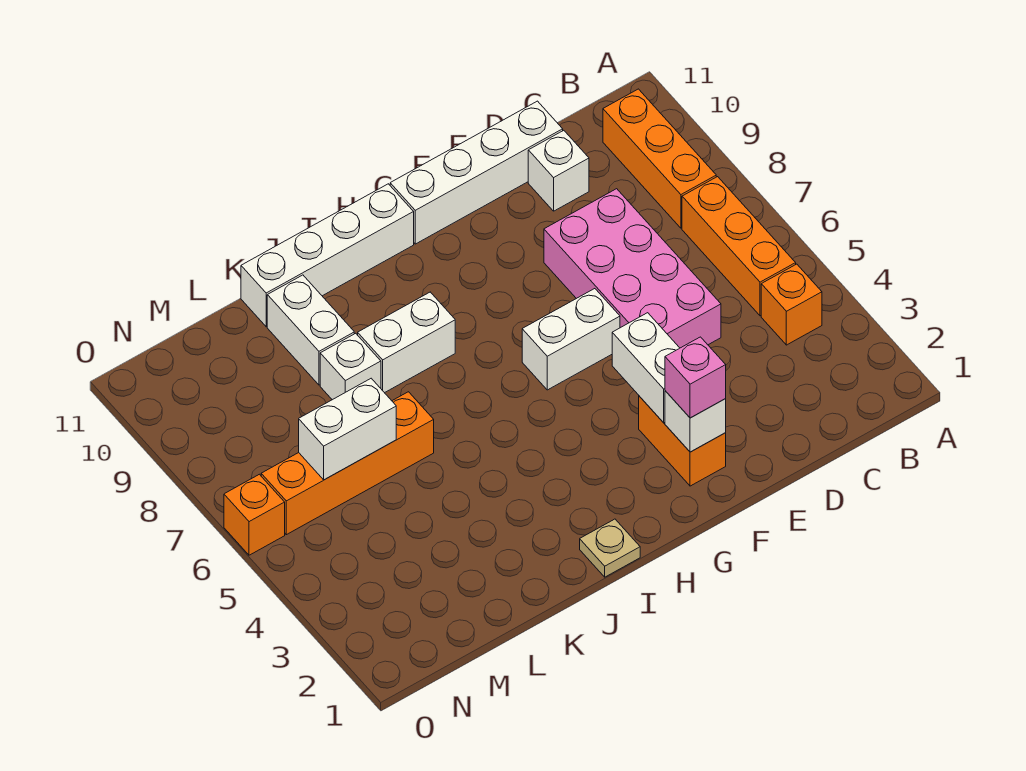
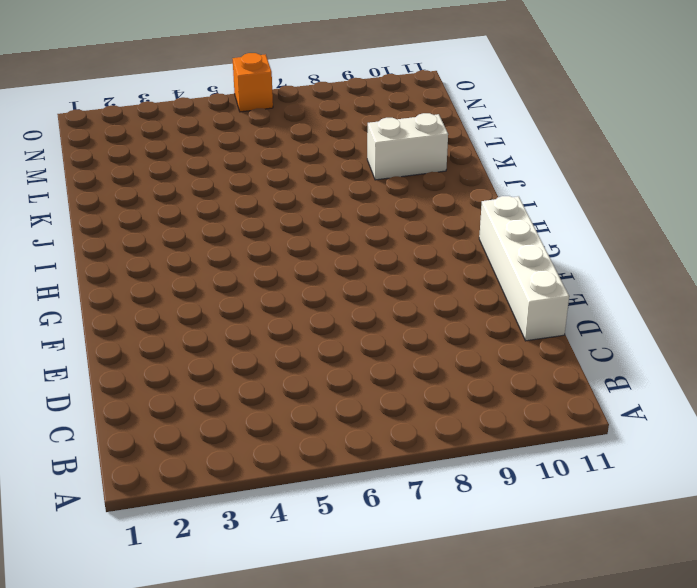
none -> orange brick B4 level 1
none -> orange brick B5:B7 level 1
none -> orange brick B8:B10 level 1

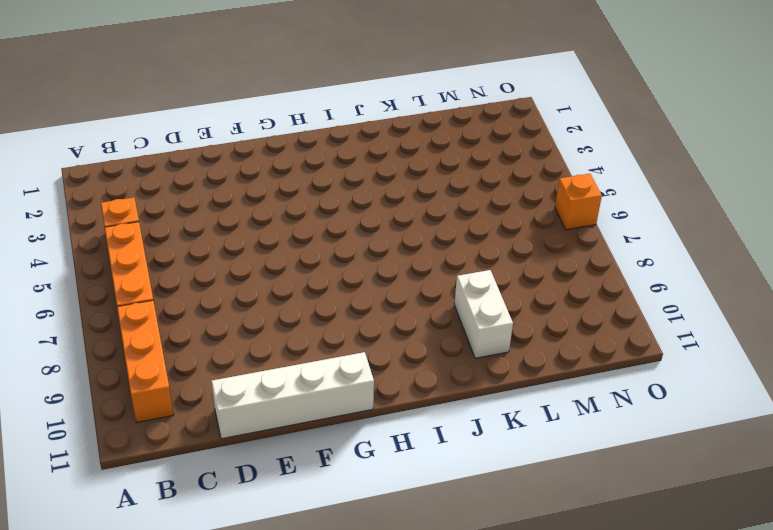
none -> pink brick D5:E8 level 1
none -> white brick D10 level 1
none -> orange brick F2:F3 level 1

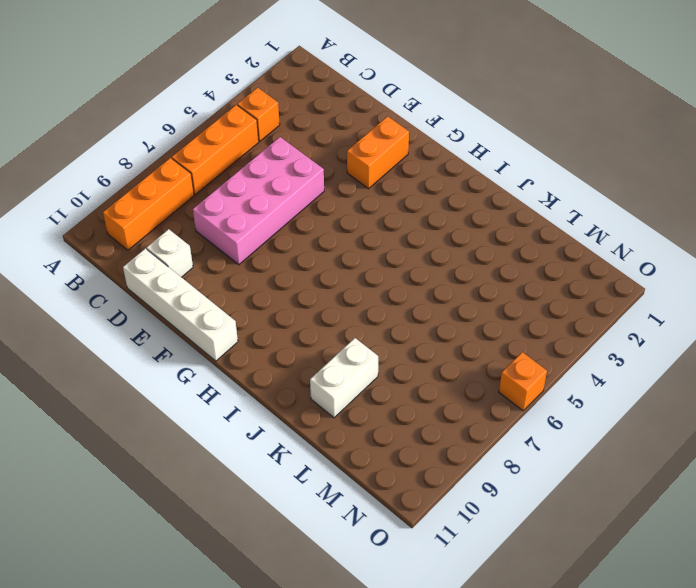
none -> white brick F6:G6 level 1
none -> white brick H11:K11 level 1
none -> tan plate I1 level 1

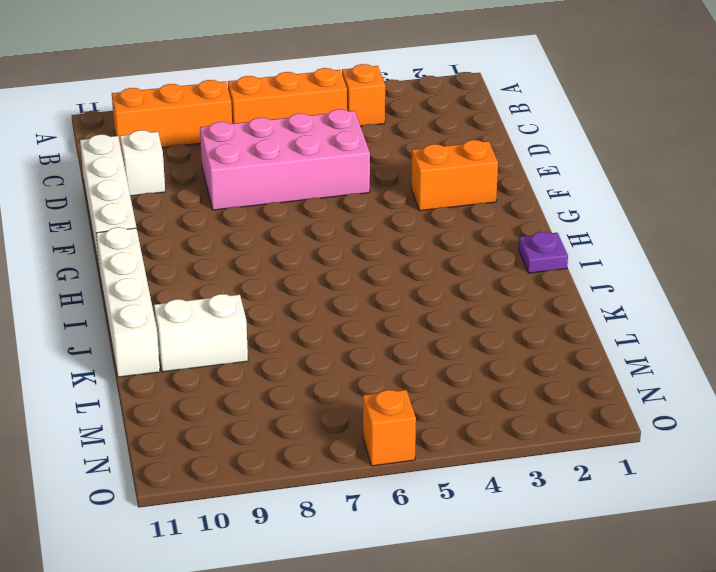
purple plate I1 level 1 -> tan plate I1 level 1
none -> white brick F6:G6 level 1
none -> white brick I8:J8 level 1
none -> orange brick K6:N6 level 1

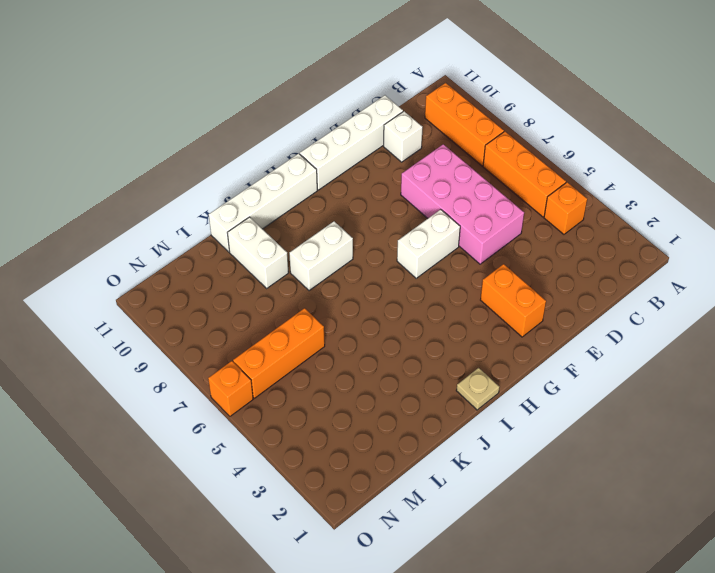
orange brick L6:N6 level 1 -> orange brick K6:N6 level 1
none -> white brick K8 level 1
none -> white brick F2 level 2
none -> white brick F3:F4 level 2

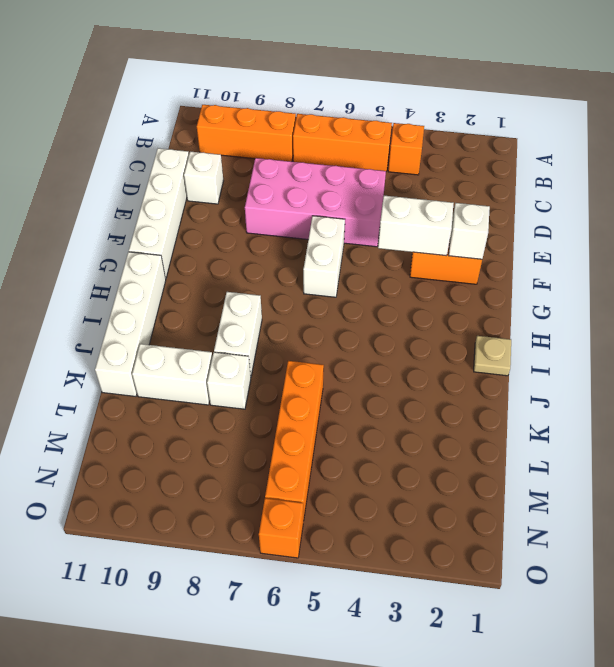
none -> white brick L6:M6 level 2
none -> pink brick F2 level 3

